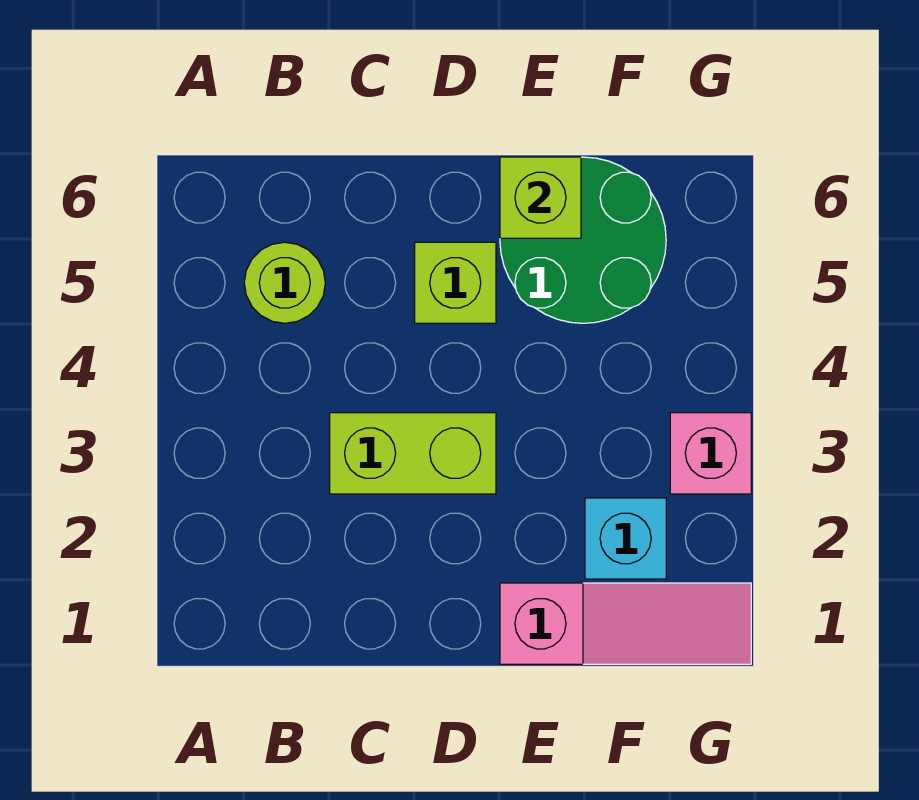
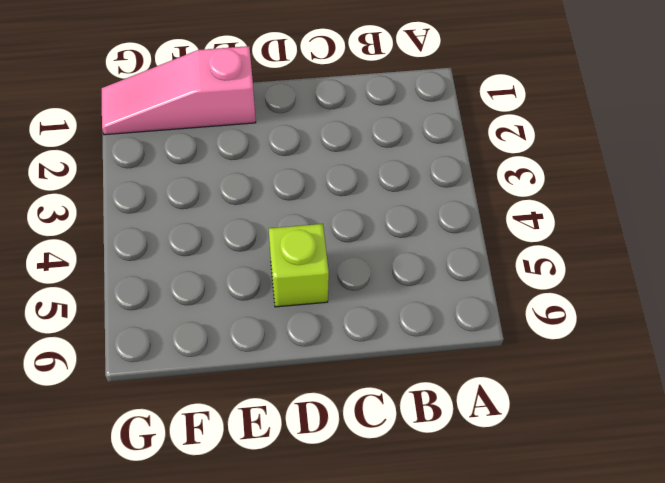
none -> lime round brick B5 level 1
none -> lime brick C3:D3 level 1

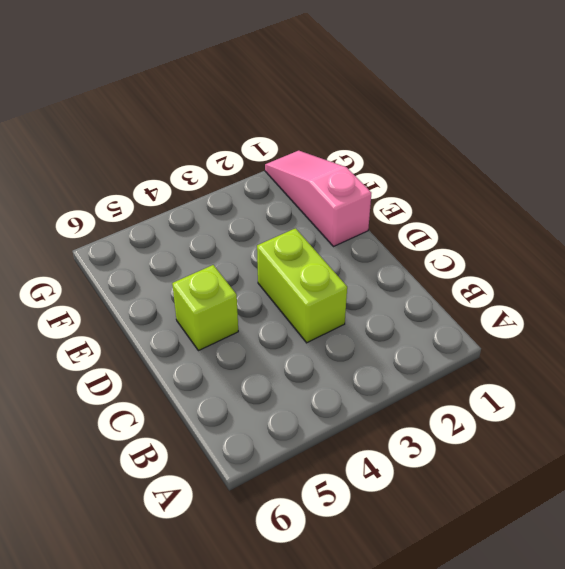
none -> lime round brick B5 level 1
none -> green round brick E5:F6 level 1

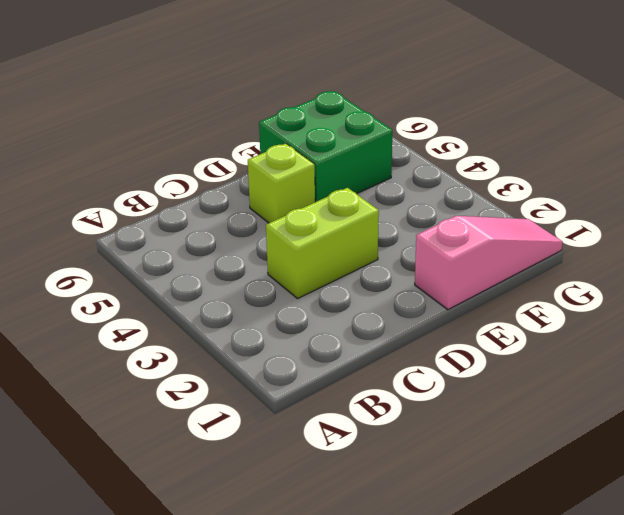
green brick E5:F6 level 1 -> green round brick E5:F6 level 1
none -> lime round brick B5 level 1
none -> cyan brick F2 level 1

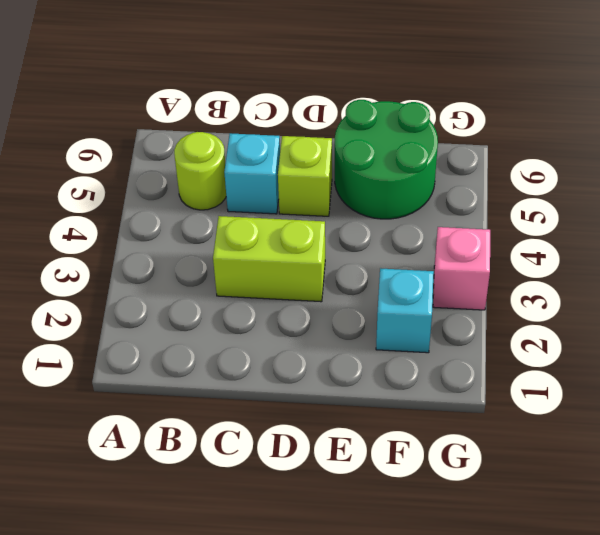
cyan brick C5 level 1 -> none
none -> pink slope E1:G1 level 1 top E
none -> lime brick E6 level 2

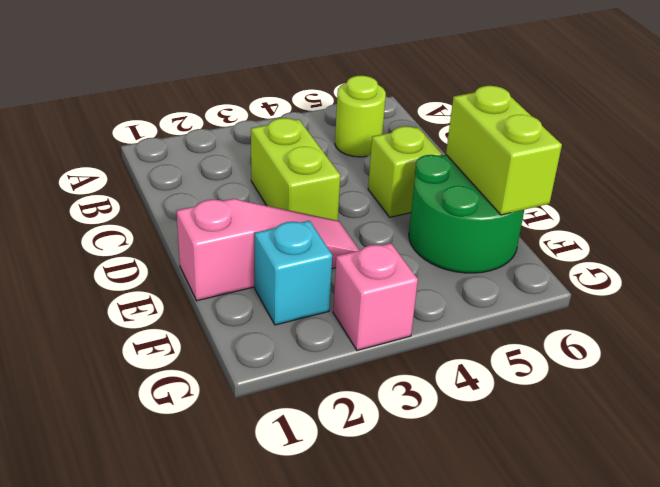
pink slope E1:E3 level 1 top 1 -> pink slope E1:G1 level 1 top E
lime brick E6:F6 level 2 -> lime brick E6 level 2

